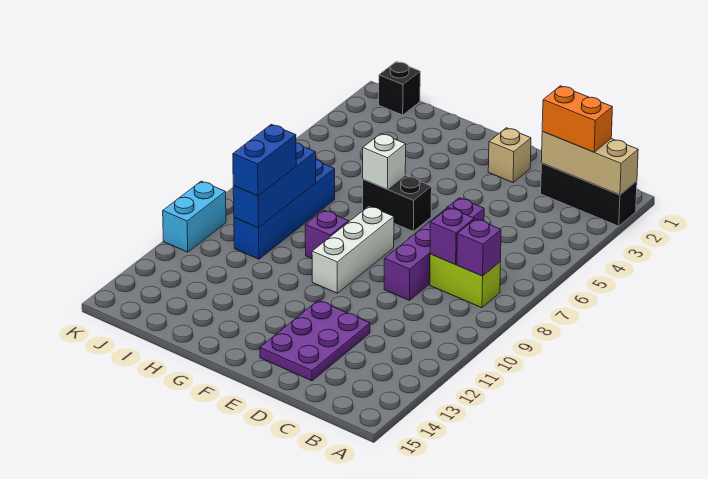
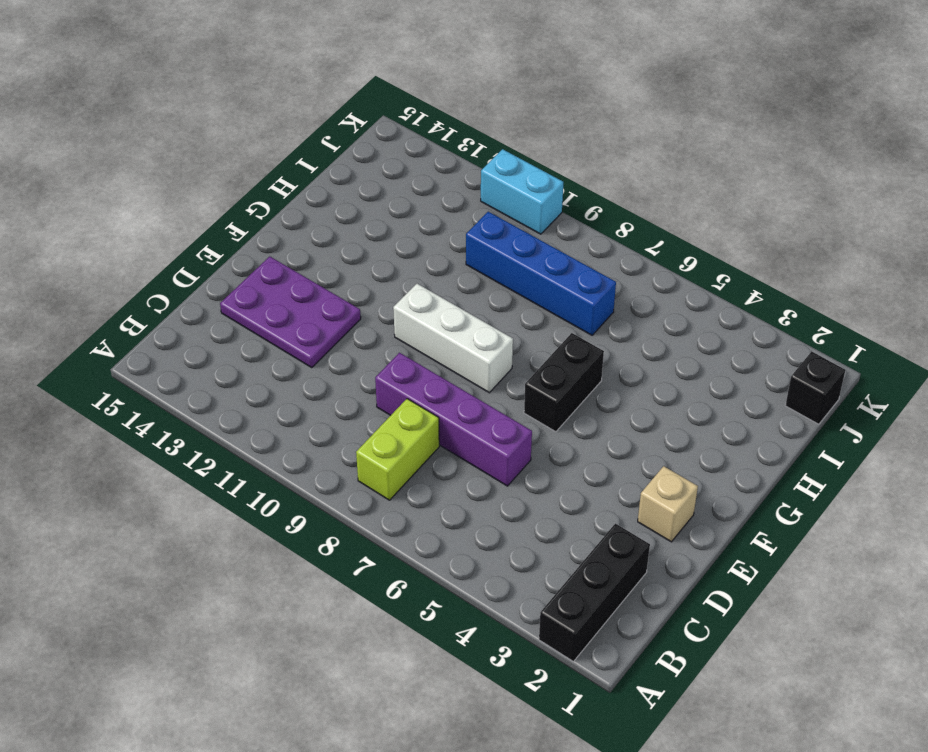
none -> purple brick G9 level 1
none -> tan brick A2:C2 level 2
none -> purple brick B8 level 2

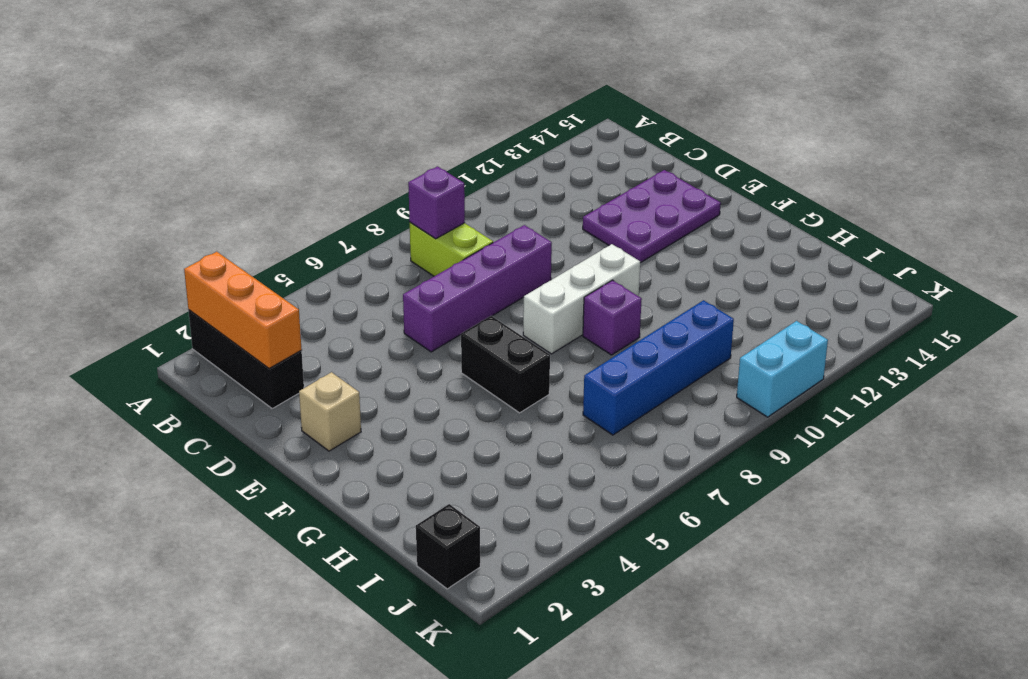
orange brick A2:C2 level 2 -> tan brick A2:C2 level 2
none -> purple brick C8 level 2
none -> white brick G6 level 2
none -> blue brick I8:I10 level 2

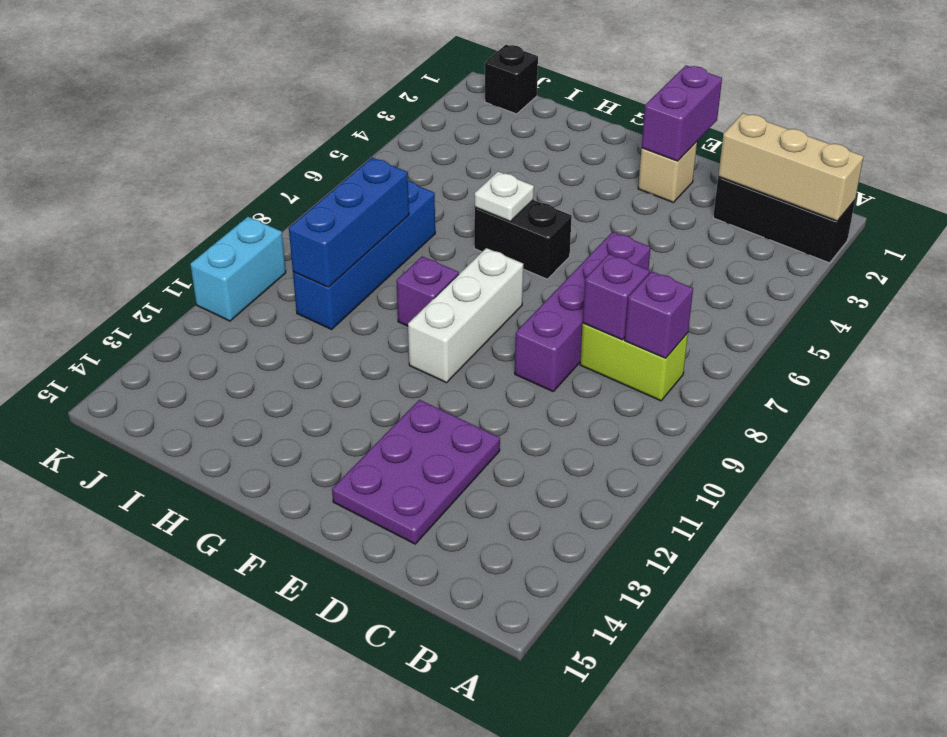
purple brick E1:E2 level 2 -> none
white plate G6 level 2 -> white brick G6 level 2
none -> orange brick B2:C2 level 3
none -> blue brick I9:I10 level 3

